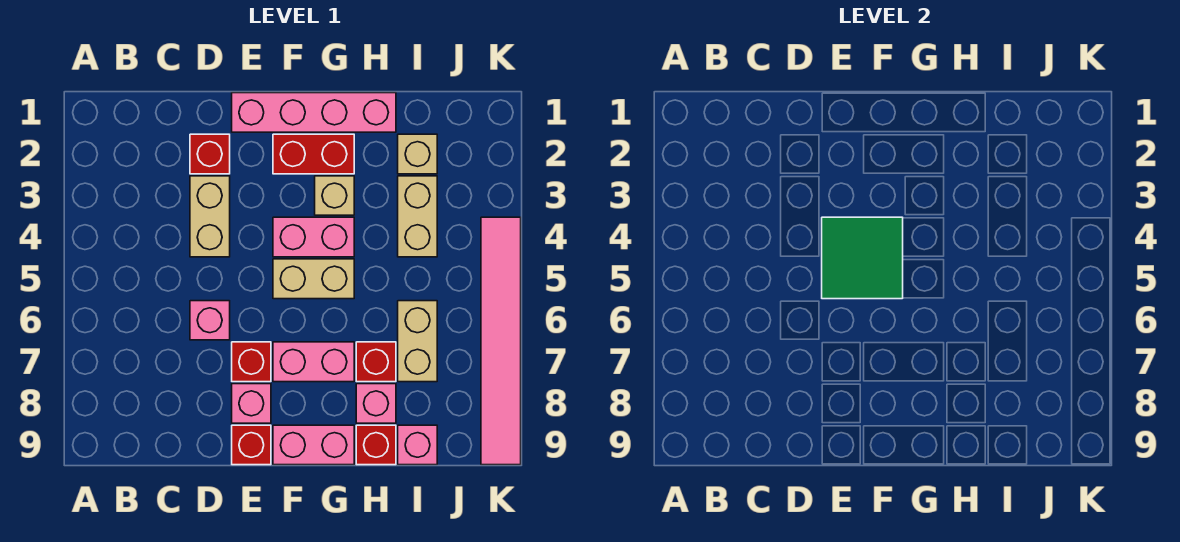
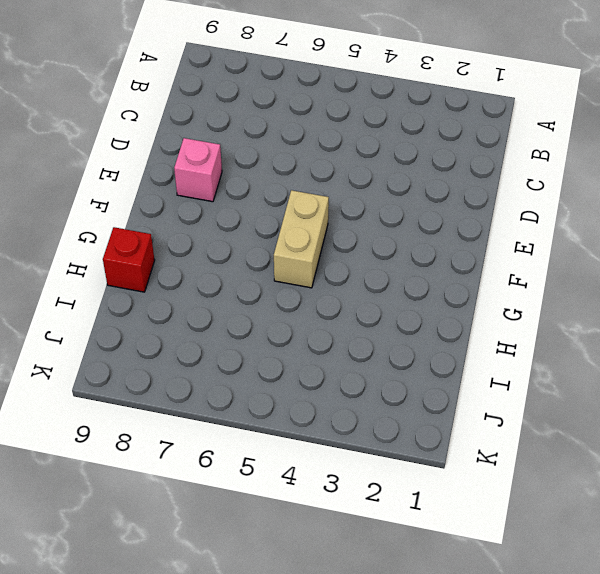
none -> red brick D2 level 1
none -> tan brick D3:D4 level 1
none -> pink brick D6 level 1

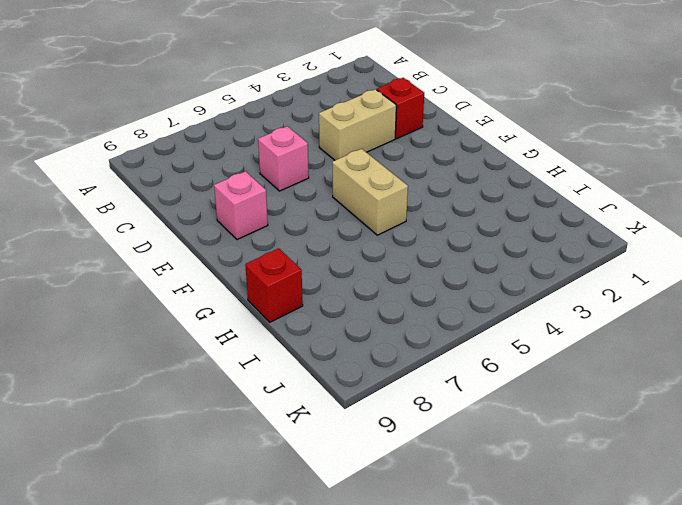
none -> pink brick E1:H1 level 1
none -> red brick E7 level 1
none -> red brick E9 level 1

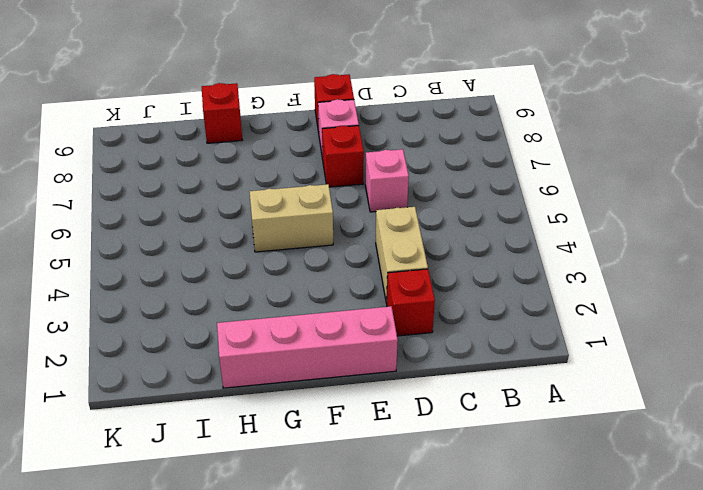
none -> red brick F2:G2 level 1
none -> pink brick F4:G4 level 1
none -> pink brick F7:G7 level 1

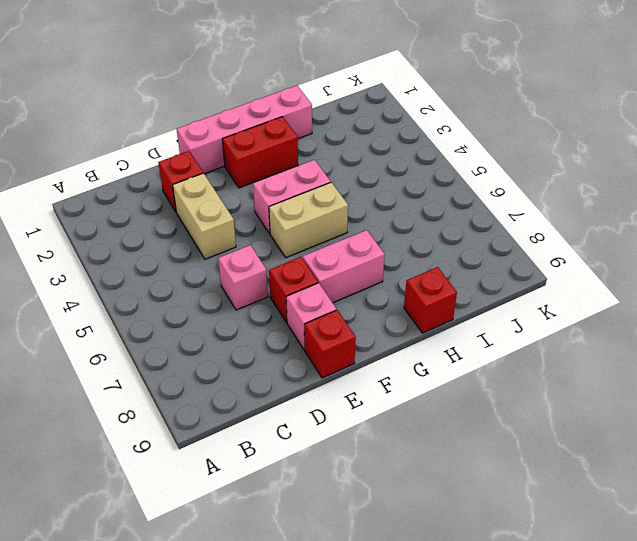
none -> pink brick F9:G9 level 1
none -> tan brick G3 level 1
none -> red brick H7 level 1

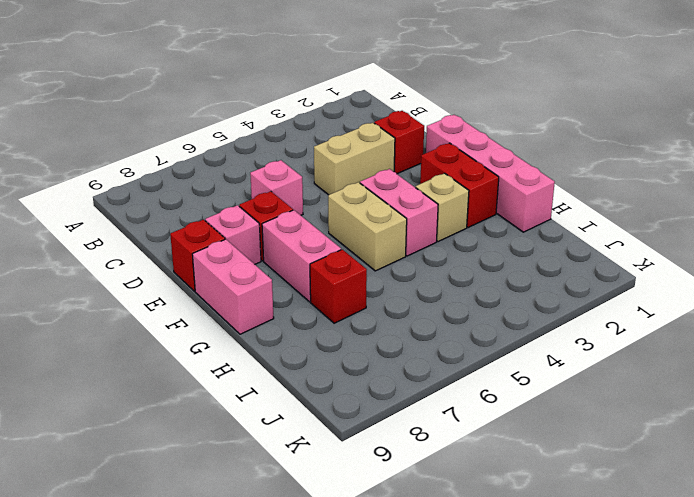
none -> pink brick H8 level 1
none -> red brick H9 level 1
none -> tan brick I2 level 1

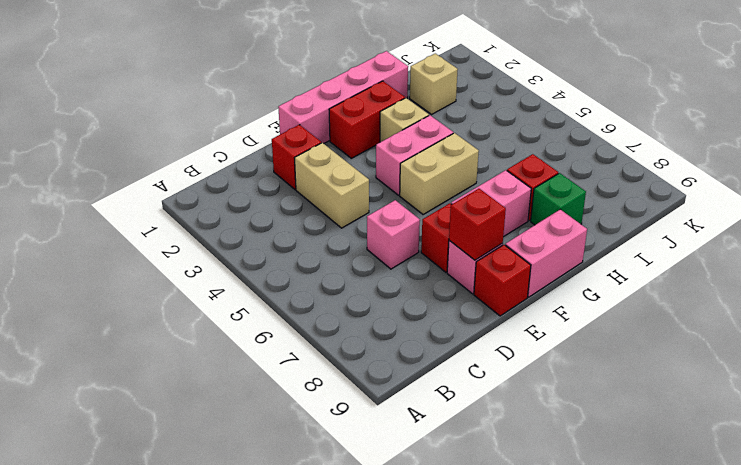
red brick E8 level 2 -> red brick H9 level 1
green brick H8 level 1 -> pink brick H8 level 1
none -> tan brick I3:I4 level 1
none -> tan brick I6:I7 level 1
none -> pink brick I9 level 1

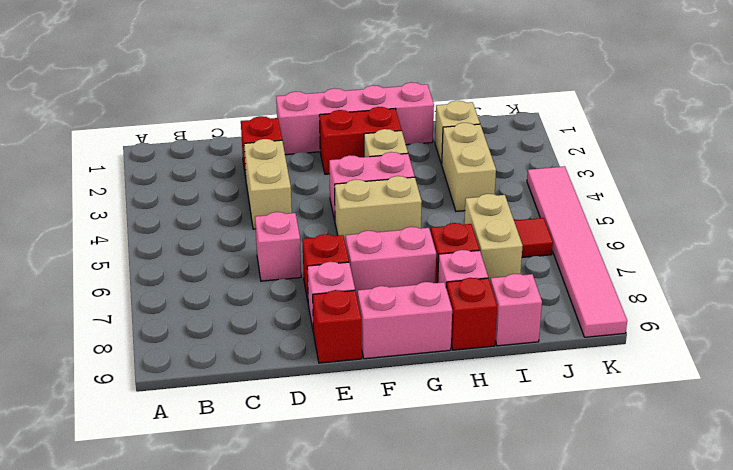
red tile J6 level 1 -> none
none -> green tile E4:F5 level 2

